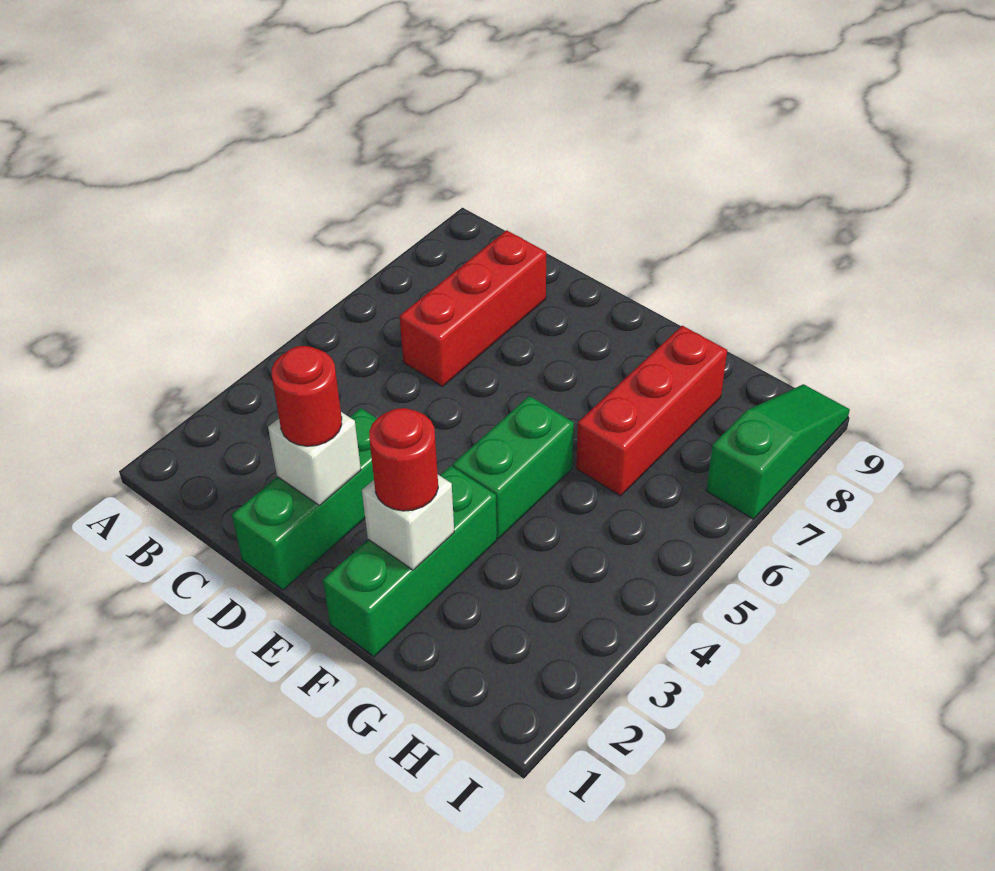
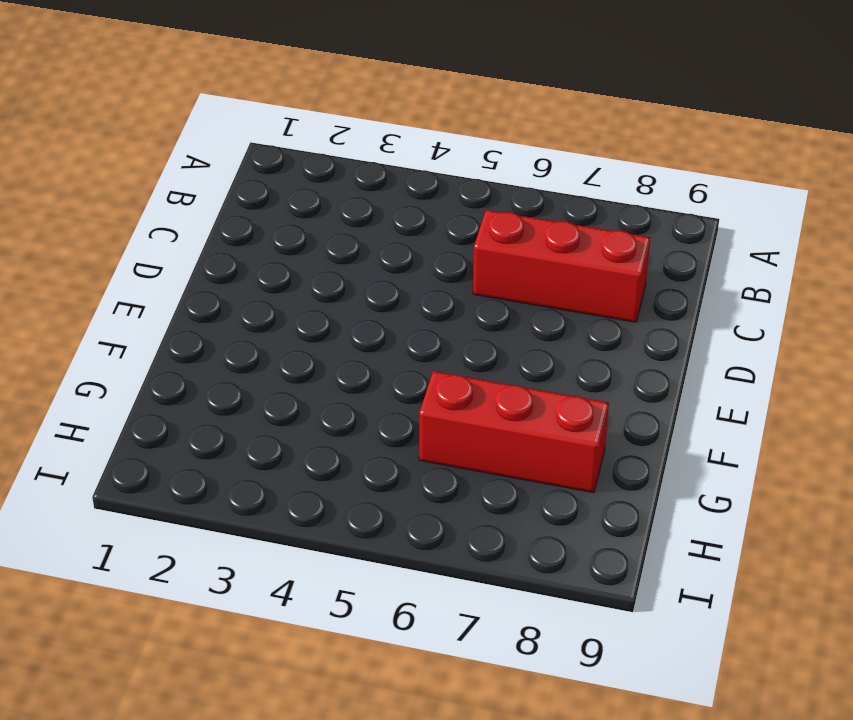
none -> green brick D1:D3 level 1
none -> green brick F1:F3 level 1

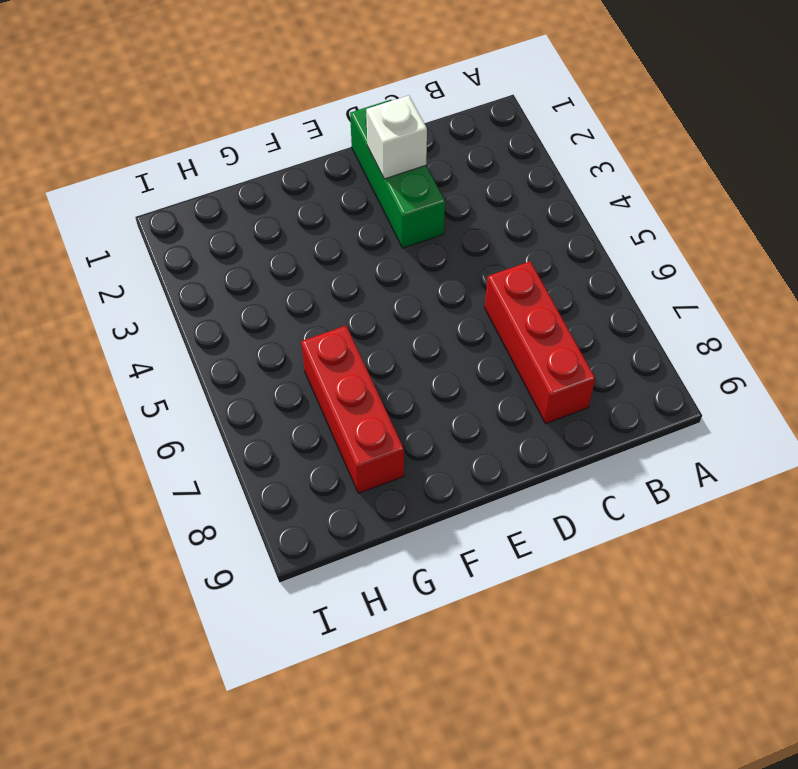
none -> green brick F1:F3 level 1
none -> green brick F4:F5 level 1

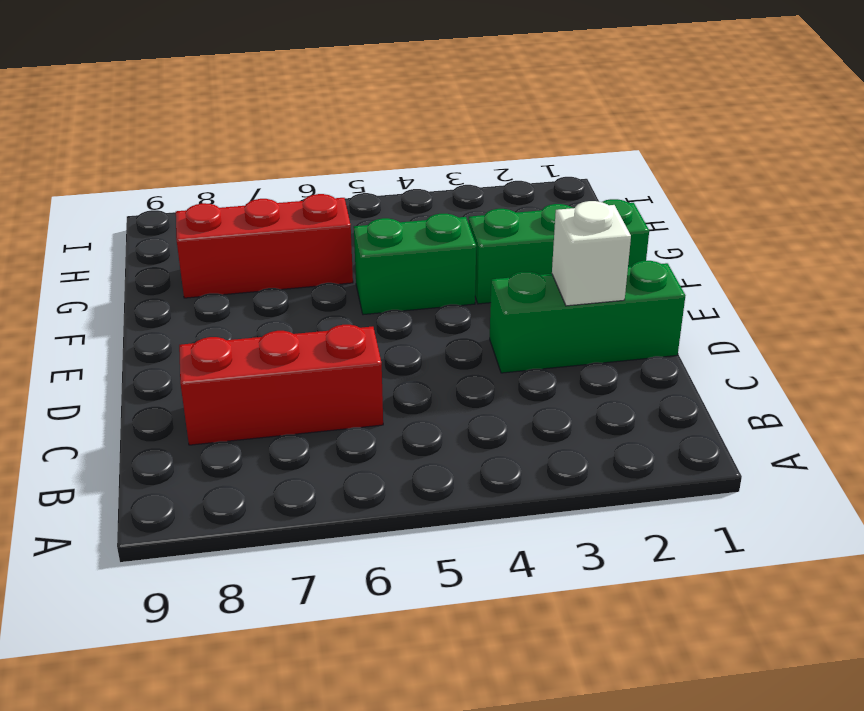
none -> green slope I7:I9 level 1 top 7
none -> white brick F2 level 2

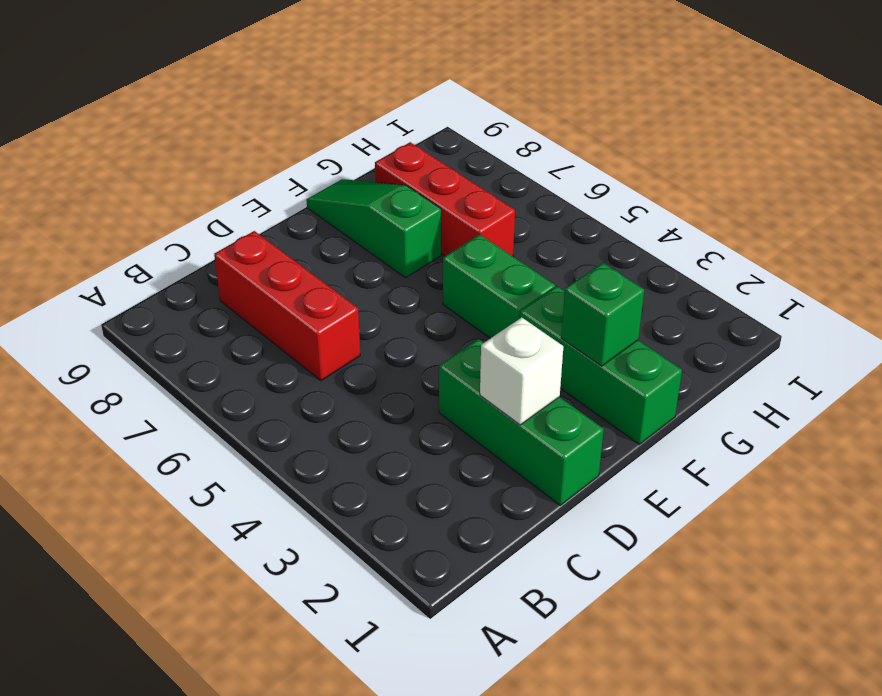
green brick F2 level 2 -> white brick F2 level 2
green slope F7:F9 level 1 top 7 -> green slope I7:I9 level 1 top 7
none -> red round brick D2 level 3
none -> red round brick F2 level 3

